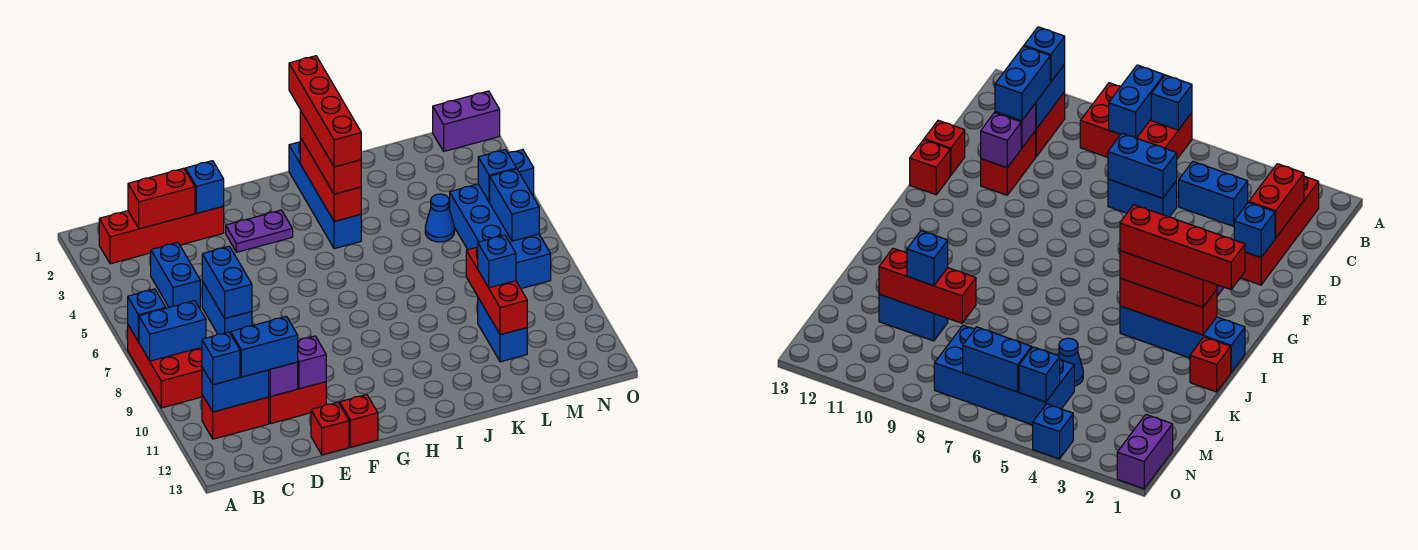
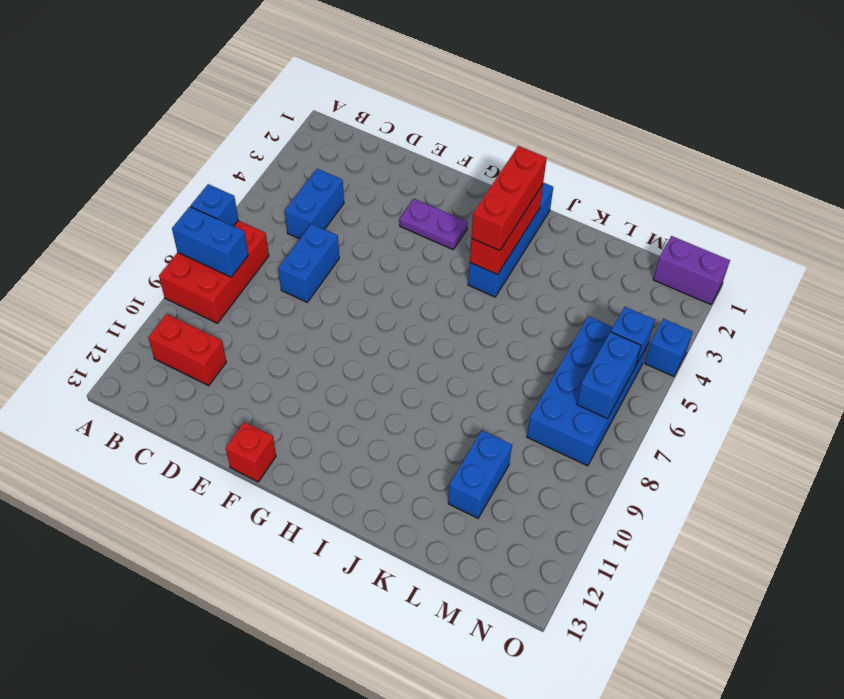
none -> red brick B2:E2 level 1
none -> red brick D11:E11 level 1
none -> red brick E13 level 1
none -> red brick J1 level 1

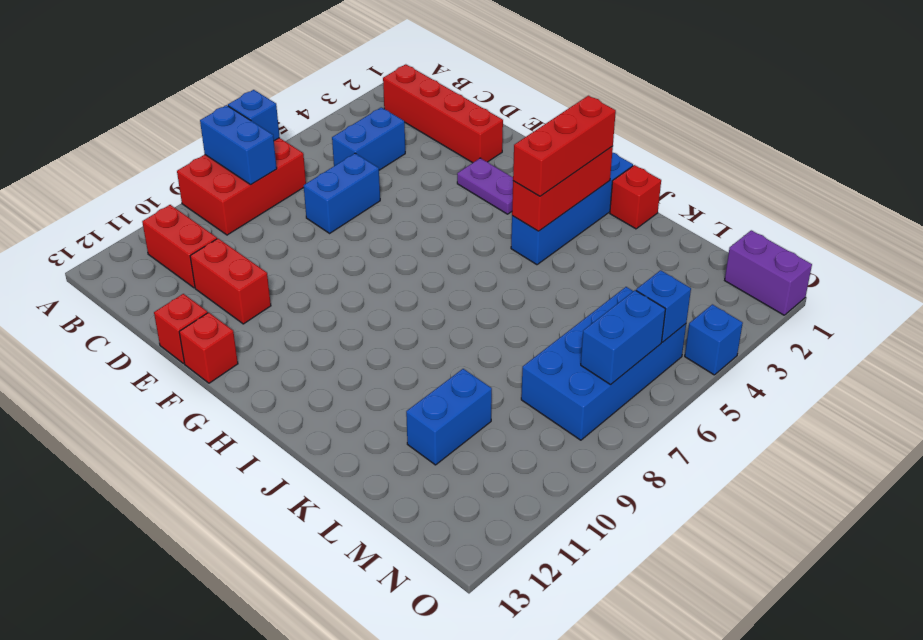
none -> blue cone L5 level 1
none -> blue brick B11:C11 level 2
none -> red brick C2:D2 level 2
none -> blue brick D6:D7 level 2

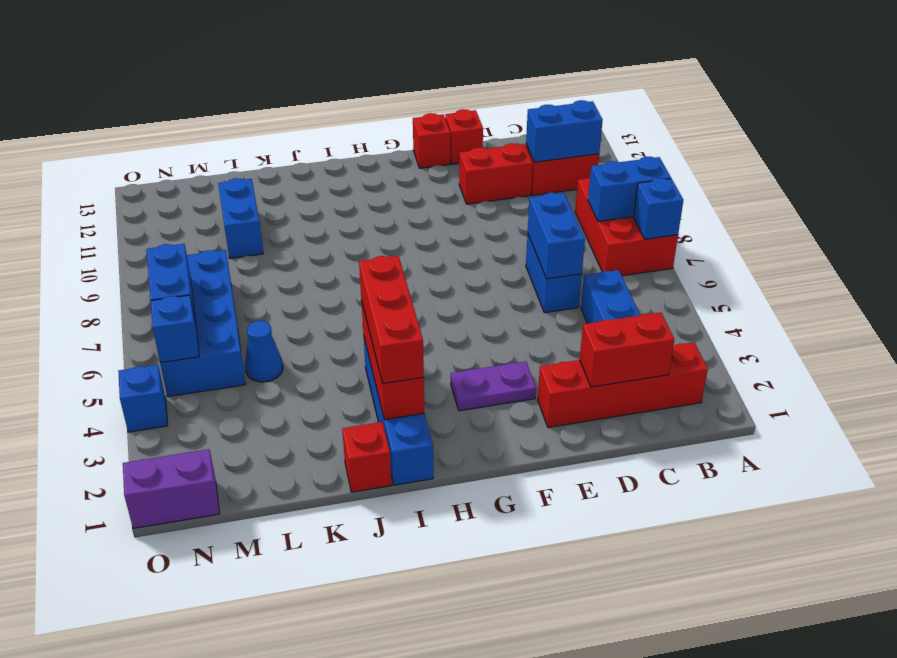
none -> purple brick D11 level 2
none -> blue brick E2 level 2
none -> purple brick E11 level 2
none -> red brick L9:L11 level 2

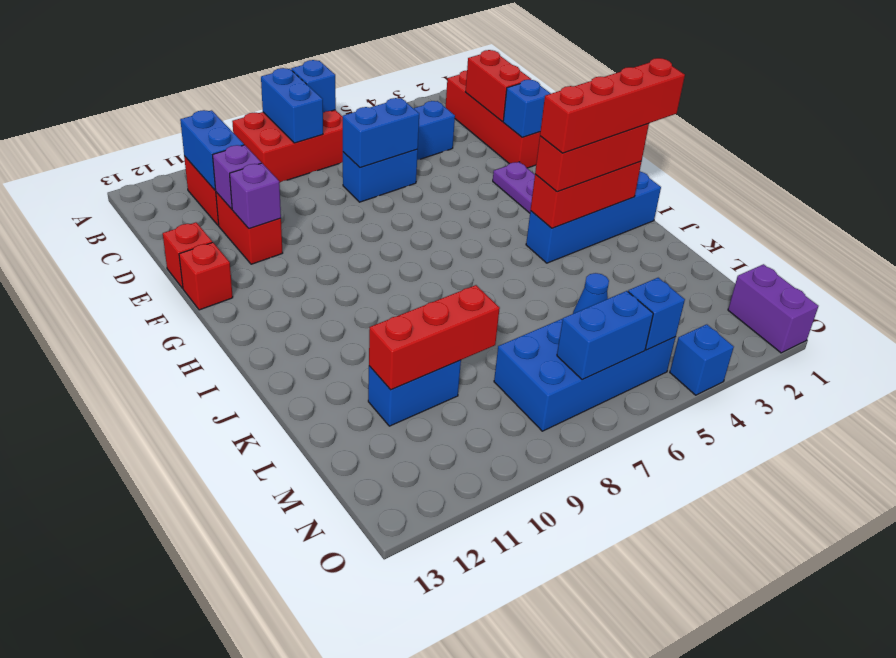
none -> red brick J1 level 1
none -> blue brick B11 level 3
none -> blue brick C11:D11 level 3
none -> blue brick L10 level 3

